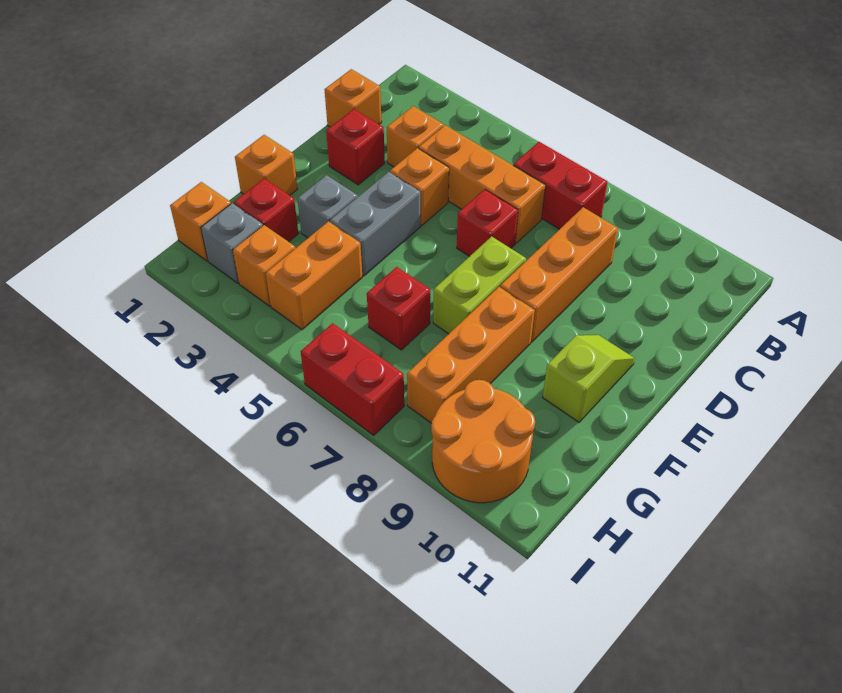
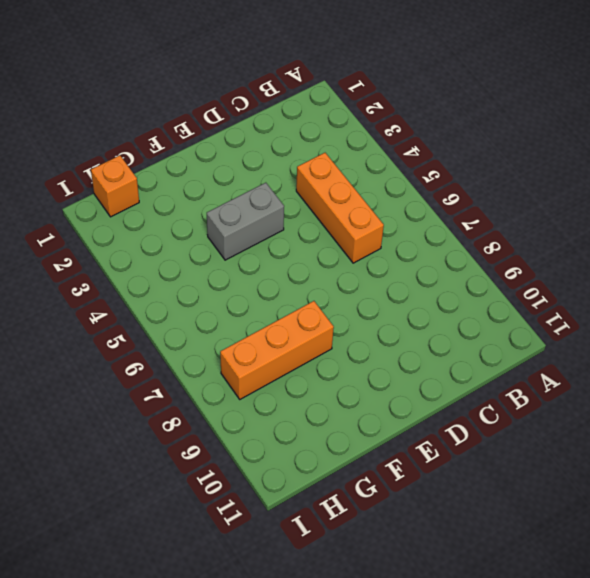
none -> red brick B6:B7 level 1
none -> orange brick C1 level 1
none -> orange brick C3 level 1

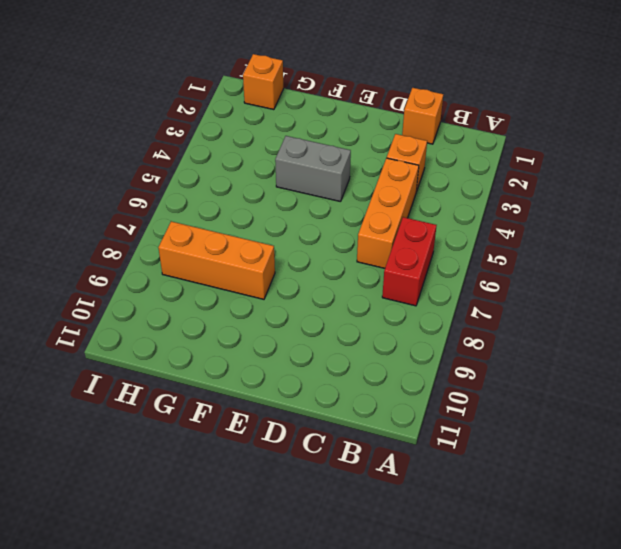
none -> orange brick C8:E8 level 1
none -> red brick D2 level 1
none -> orange brick D4 level 1

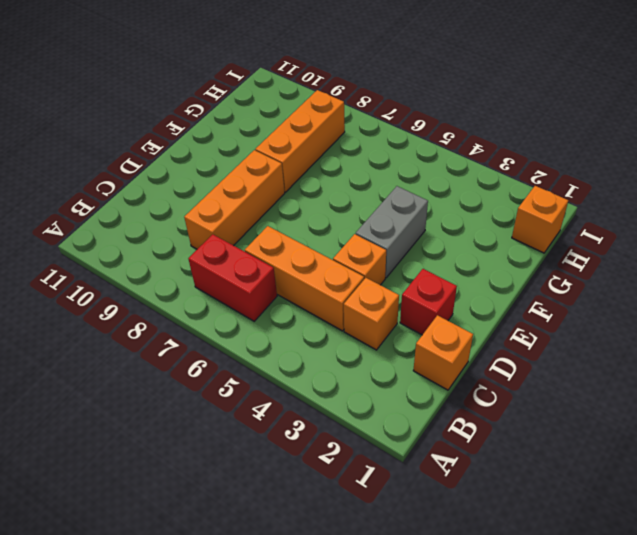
none -> red brick D6 level 1
none -> lime brick E7:F7 level 1
none -> lime slope E10:F10 level 1 top F

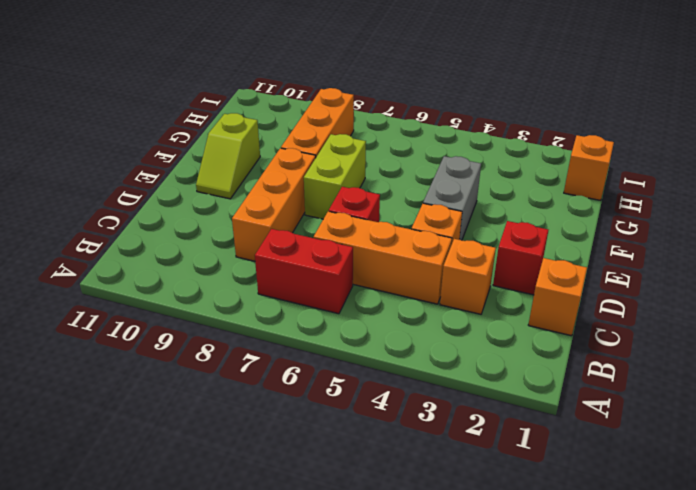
none -> orange brick F1 level 1
none -> grey brick F3 level 1
none -> red brick G2 level 1

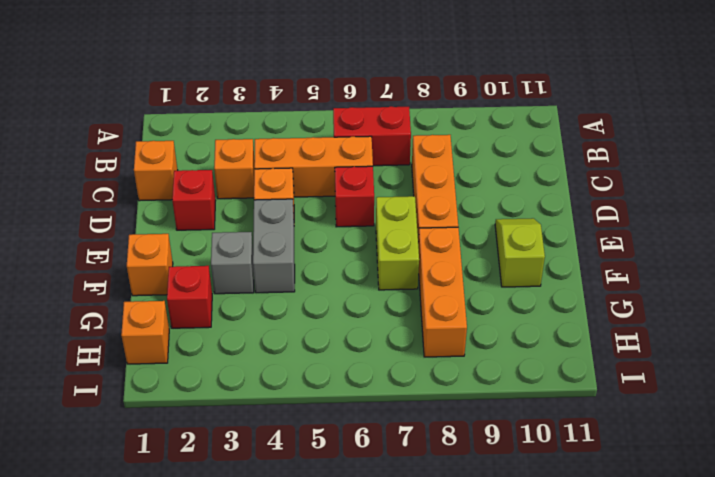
none -> orange brick G4:H4 level 1
none -> red brick G6 level 1
none -> grey brick H2 level 1

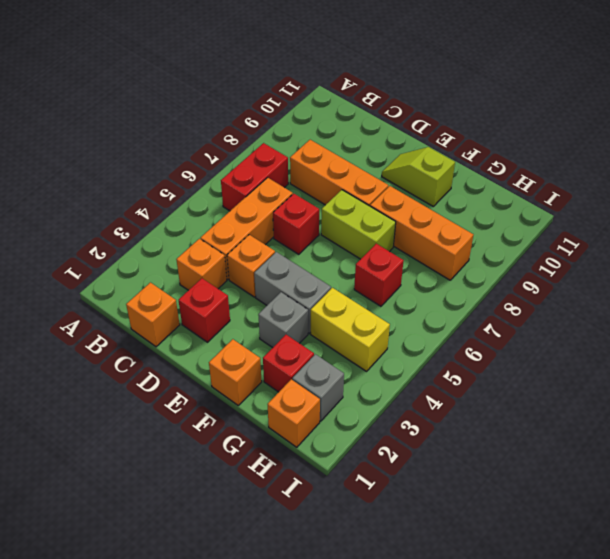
yellow brick G4:H4 level 1 -> orange brick G4:H4 level 1
none -> orange brick H3 level 1
none -> orange round brick H9:I10 level 1
none -> red brick I6:I7 level 1

